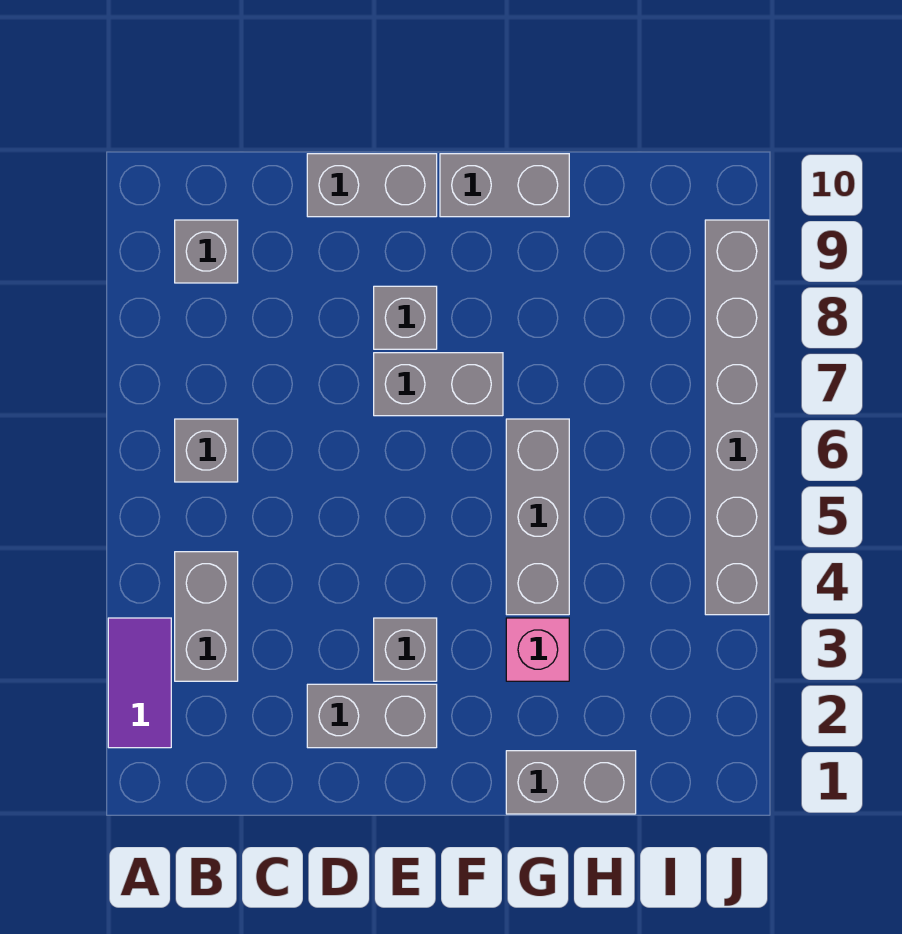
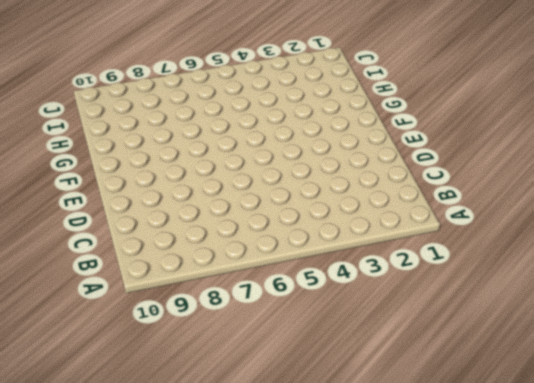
none -> purple tile A2:A3 level 1
none -> grey brick B3:B4 level 1
none -> grey brick B6 level 1

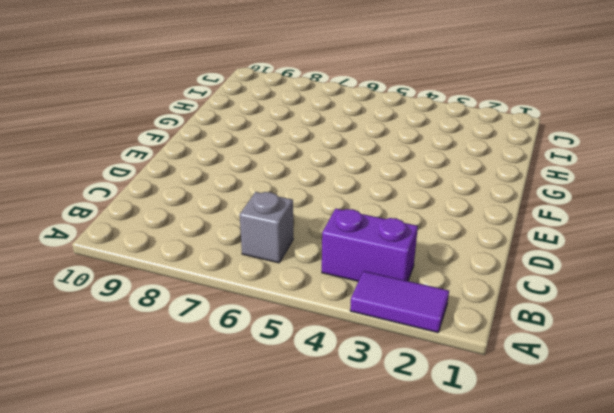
purple brick B3:B4 level 1 -> grey brick B3:B4 level 1
none -> grey brick B9 level 1
none -> grey brick D2:E2 level 1
none -> grey brick D10:E10 level 1

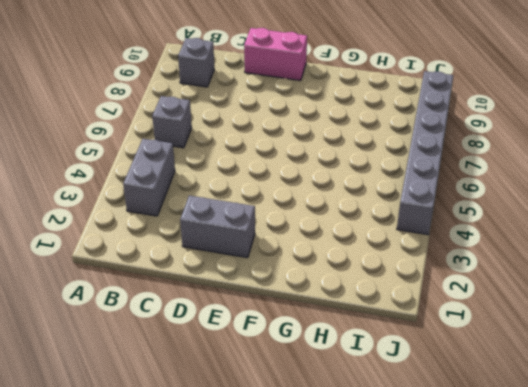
pink brick D10:E10 level 1 -> grey brick D10:E10 level 1
none -> purple tile A2:A3 level 1
none -> grey brick E3 level 1
none -> grey brick E7:F7 level 1

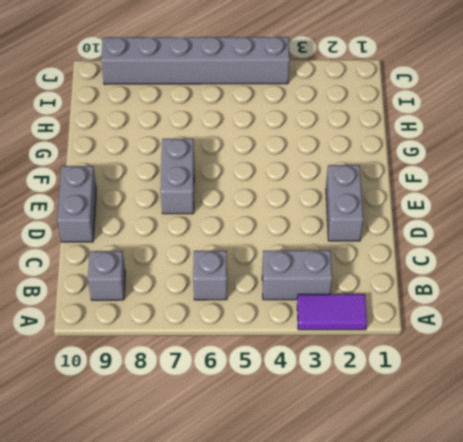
none -> grey brick E3 level 1
none -> grey brick E8 level 1
none -> grey brick F10:G10 level 1

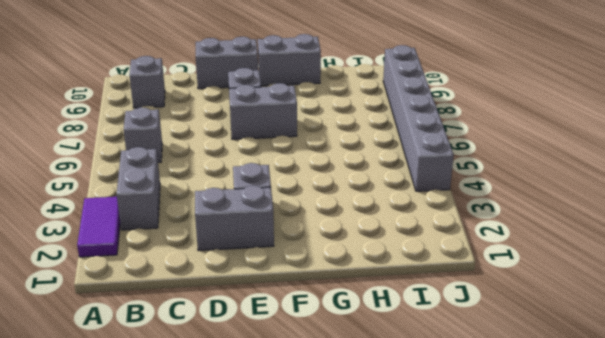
none -> grey brick G1:H1 level 1
none -> pink brick G3 level 1
none -> grey brick G4:G6 level 1

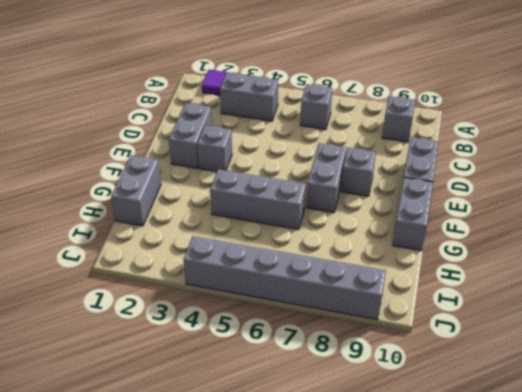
none -> pink brick G3 level 1

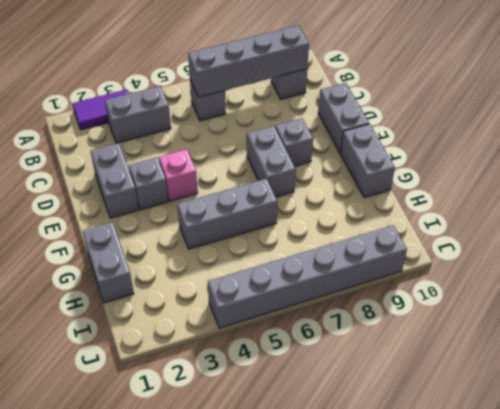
grey brick B6:B9 level 2 -> none
pink brick E4 level 1 -> pink brick G3 level 1

